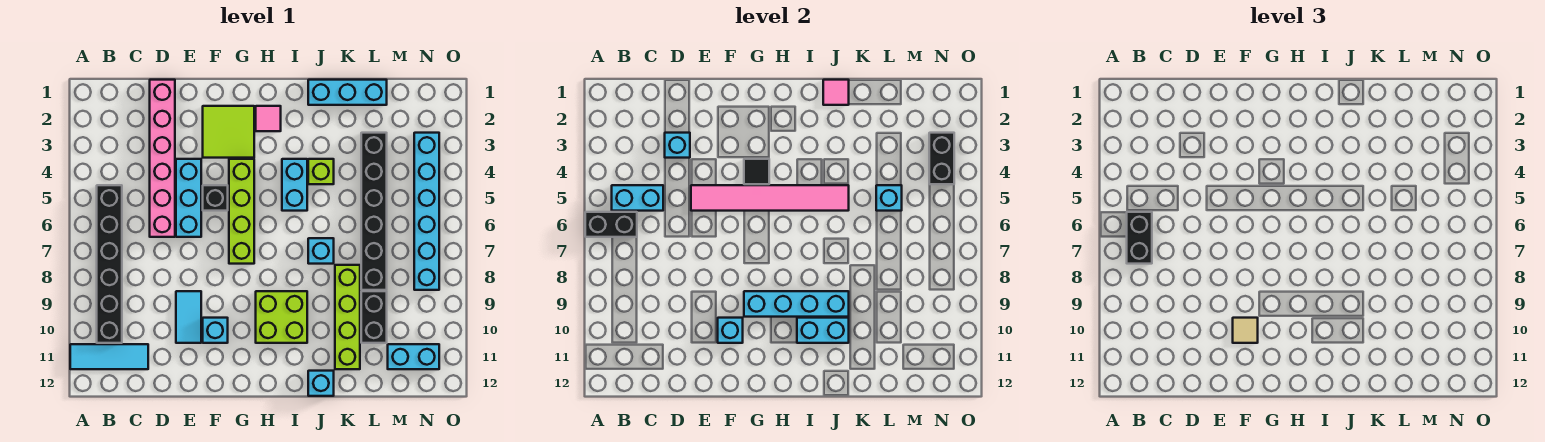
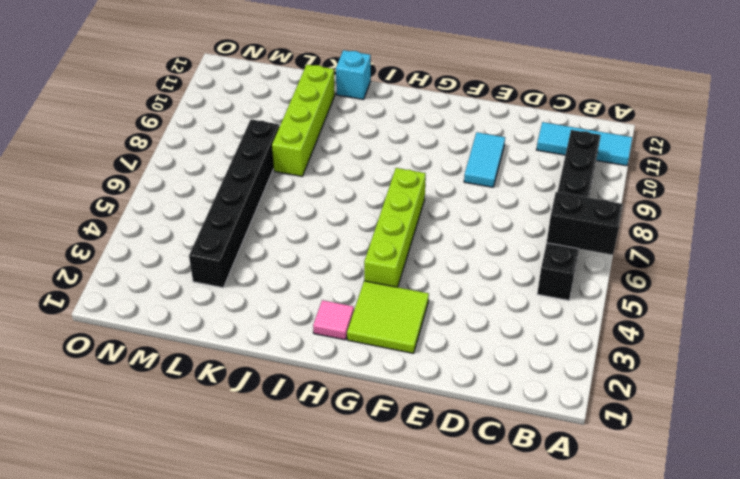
none -> pink brick D1:D6 level 1
none -> cyan brick E4:E6 level 1
none -> black brick F5 level 1
none -> cyan brick F10 level 1

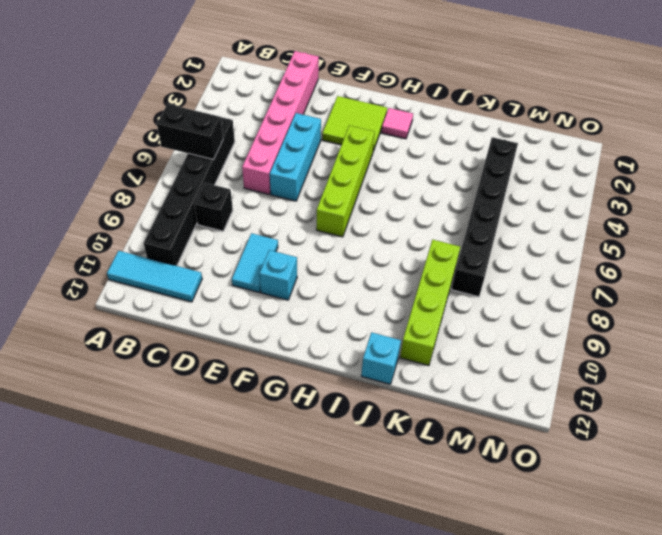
black brick C8 level 1 -> black brick F5 level 1
none -> lime brick H9:I10 level 1
none -> cyan brick I4:I5 level 1
none -> cyan brick J1:L1 level 1
none -> lime brick J4 level 1

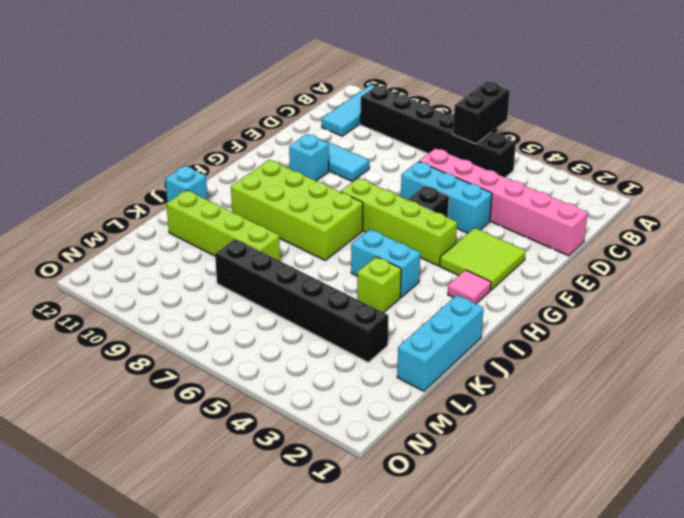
lime brick H7:I10 level 1 -> lime brick H9:I10 level 1
none -> cyan brick J7 level 1
none -> black brick L9:L10 level 1
none -> cyan brick M11:N11 level 1
none -> cyan brick N3:N8 level 1

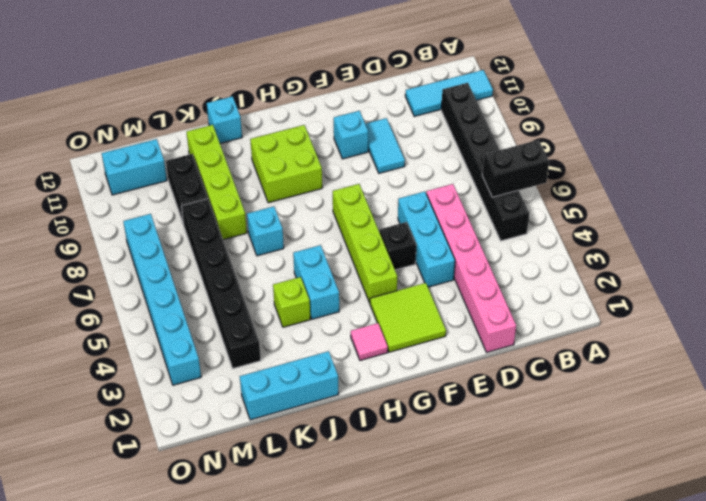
none -> cyan brick B5:C5 level 2
none -> cyan brick D3 level 2
none -> pink tile E5:J5 level 2
none -> cyan brick F10 level 2

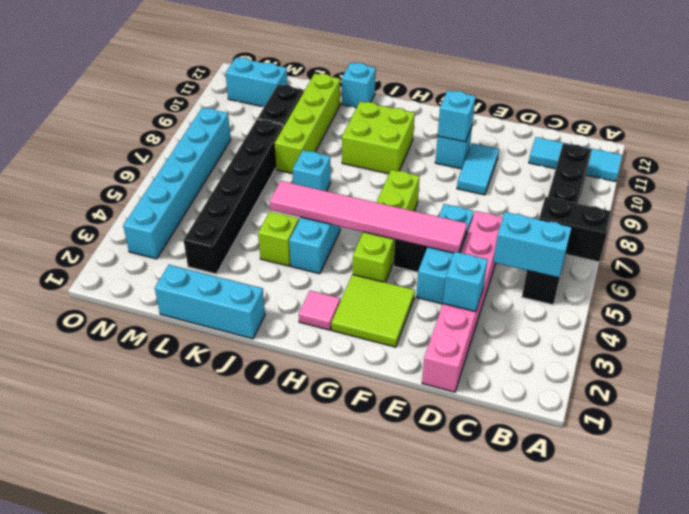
none -> black tile G4 level 2
none -> cyan brick G9:J9 level 2
none -> cyan brick I10:J10 level 2
none -> pink tile J1 level 2

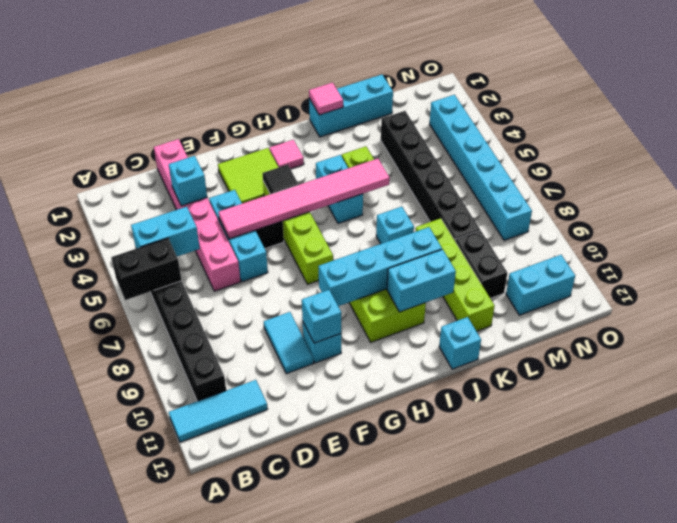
none -> cyan brick L5 level 2
none -> black brick N3:N4 level 2
none -> black brick B6:B7 level 3
none -> tan tile F10 level 3

